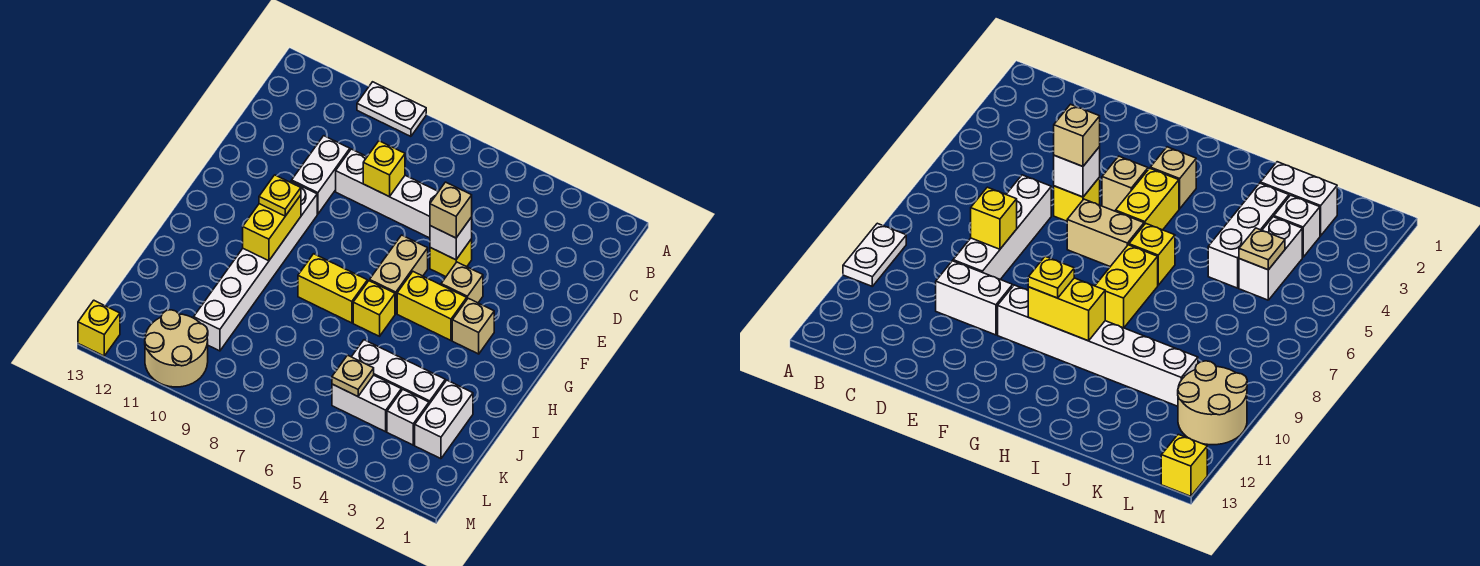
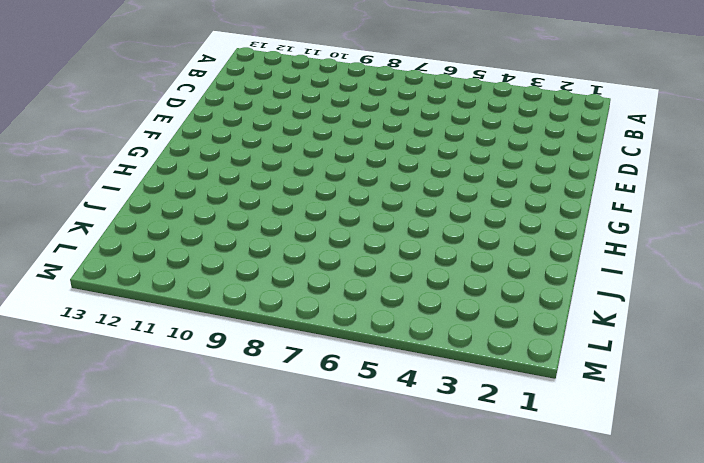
none -> white plate A9:A10 level 1
none -> white brick D6:D9 level 1
none -> white brick D10:E10 level 1

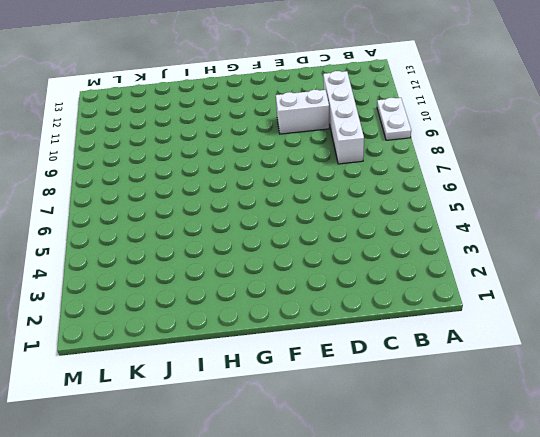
white brick C8:C11 level 1 -> white brick D6:D9 level 1
none -> yellow brick E5 level 1
none -> tan brick F4 level 1
none -> tan brick F6:G6 level 1

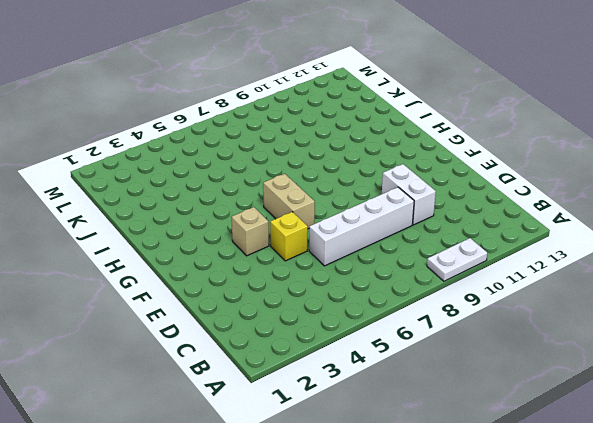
none -> white brick F10:K10 level 1
none -> tan brick G3 level 1
none -> yellow brick G4:G5 level 1

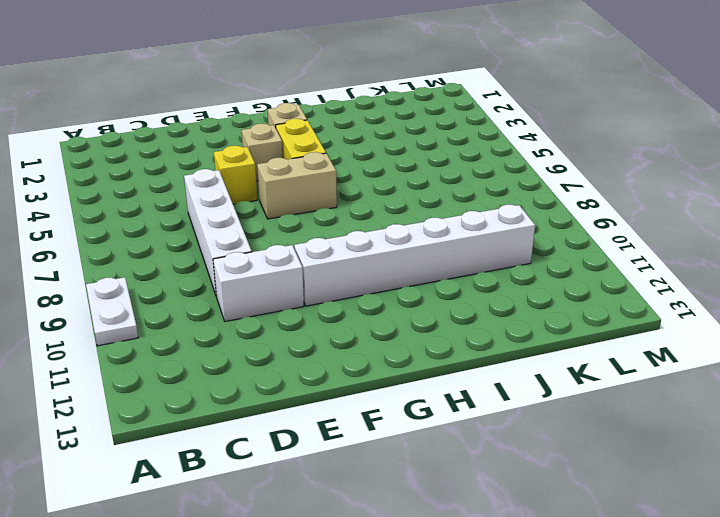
none -> yellow brick H6 level 1
none -> yellow brick H7:H8 level 1
none -> white brick J2:K2 level 1

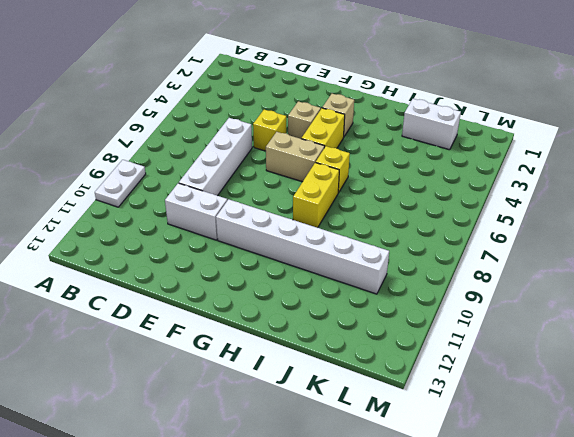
none -> white brick J3:J5 level 1
none -> white brick K3 level 1
none -> white brick K4:K5 level 1

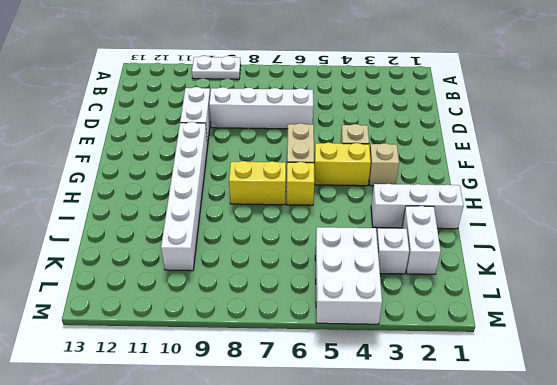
white brick I1:I3 level 1 -> white brick J3:J5 level 1
white brick K4:M5 level 1 -> white brick K4:K5 level 1
none -> yellow brick E5 level 1
none -> tan round brick L10:M11 level 1
none -> yellow brick M13 level 1

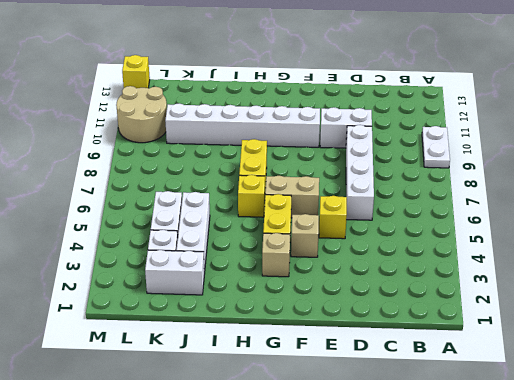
none -> yellow brick D8 level 2
none -> white brick E5 level 2
none -> yellow brick G10:H10 level 2

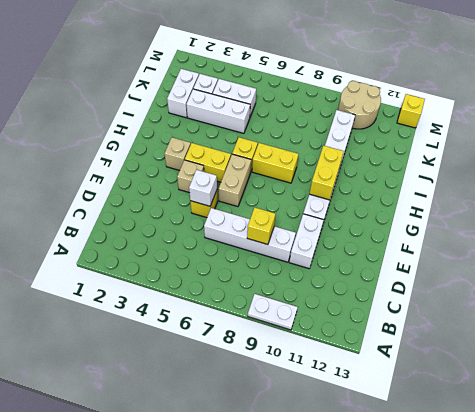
none -> tan plate K5 level 2
none -> tan brick E5 level 3
none -> yellow plate G10 level 3

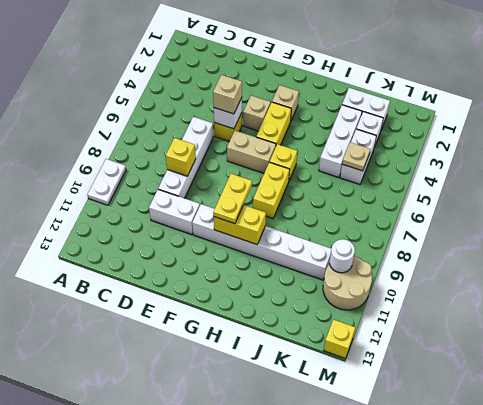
yellow plate G9:G10 level 3 -> yellow plate G10 level 3
white round brick L10 level 2 -> none

